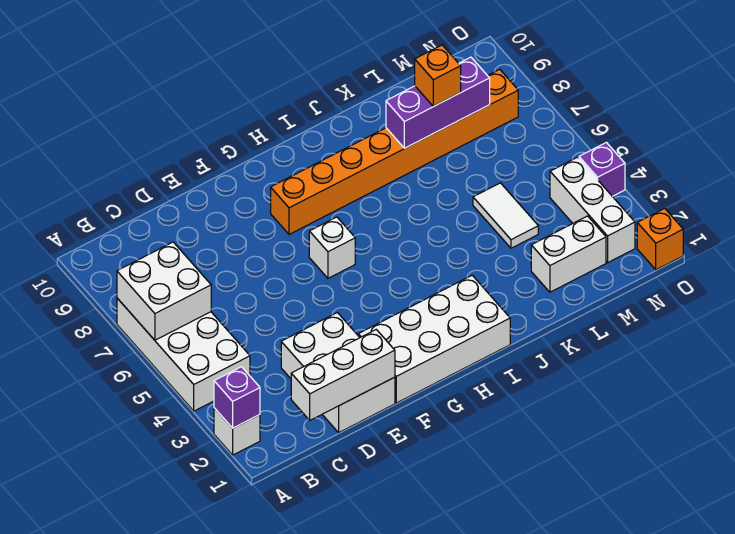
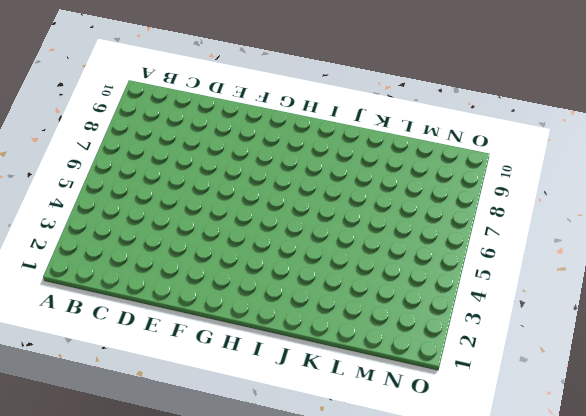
none -> white brick A2 level 1
none -> white brick A4:B7 level 1
none -> white brick D1:E3 level 1

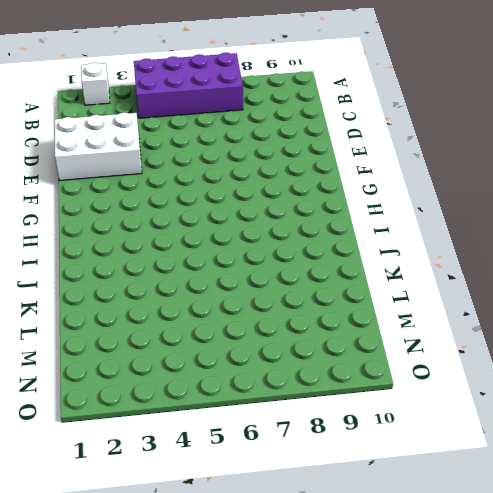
purple brick A4:B7 level 1 -> white brick A4:B7 level 1
none -> white brick F1:I2 level 1
none -> white brick G6 level 1
none -> orange brick G8:N8 level 1

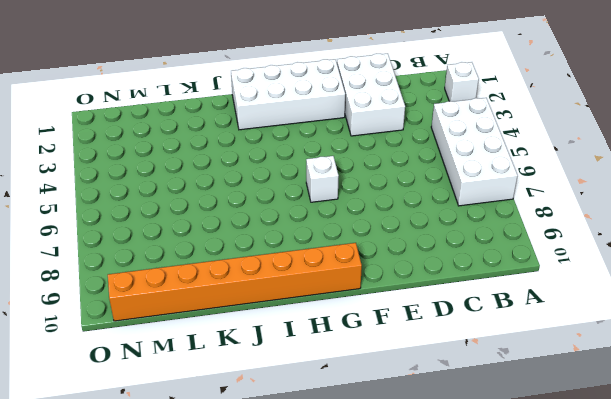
orange brick G10:N10 level 1 -> orange brick G8:N8 level 1
none -> white brick L2:M2 level 1
none -> white tile L4:L5 level 1
none -> white brick N2:N4 level 1

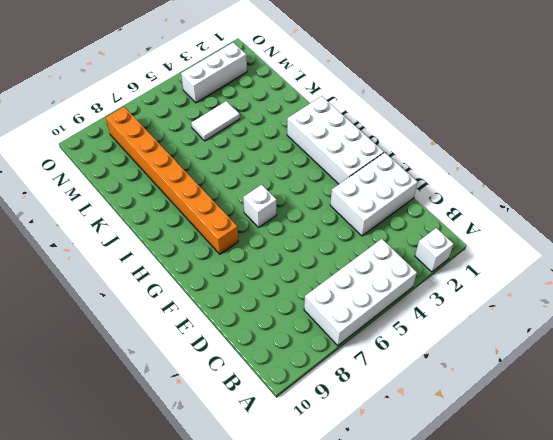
none -> white brick L2:M2 level 1
none -> orange brick O1 level 1
none -> purple brick O4 level 1

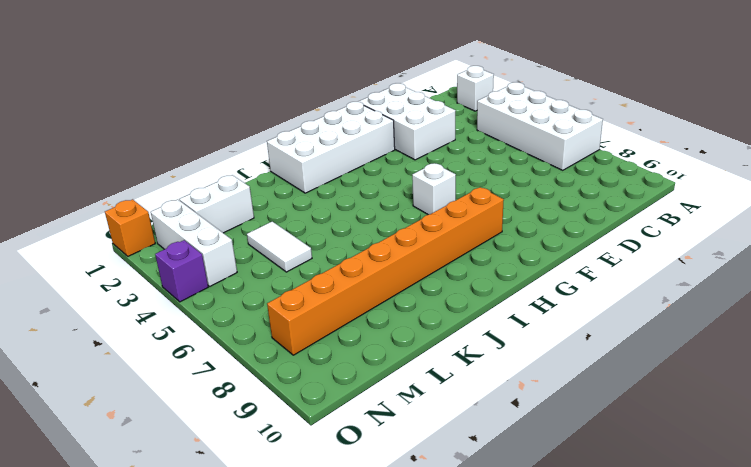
none -> purple brick A2 level 2
none -> white brick A6:B7 level 2
none -> white brick C1:E1 level 2

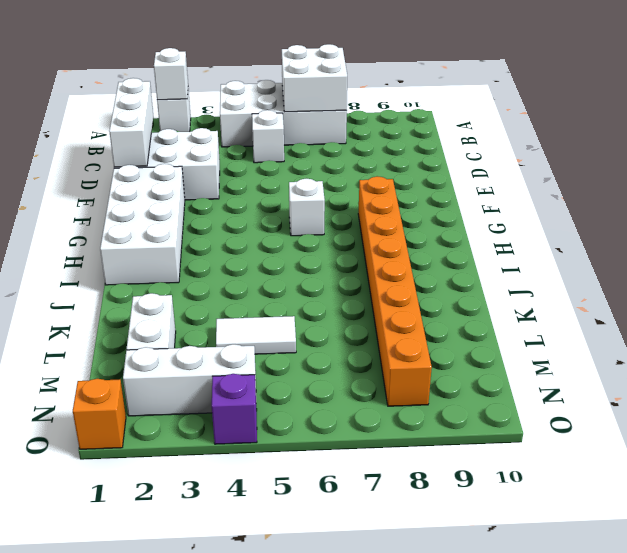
white brick A2 level 2 -> purple brick A2 level 2
white brick C5 level 1 -> none
none -> purple brick K8:M8 level 2
none -> orange brick L8 level 3

